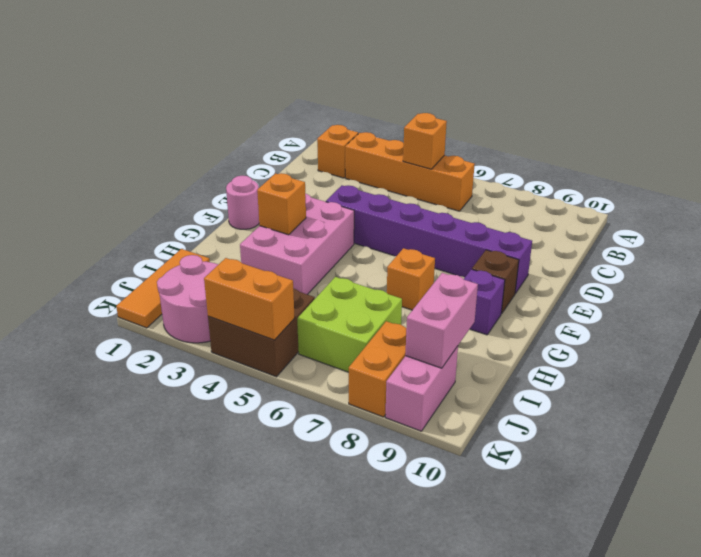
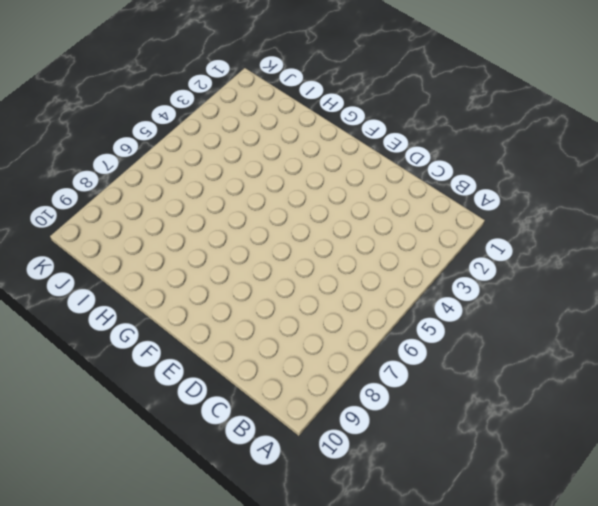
none -> orange brick B2 level 1
none -> orange brick B3:B6 level 1
none -> purple brick E4:E9 level 1

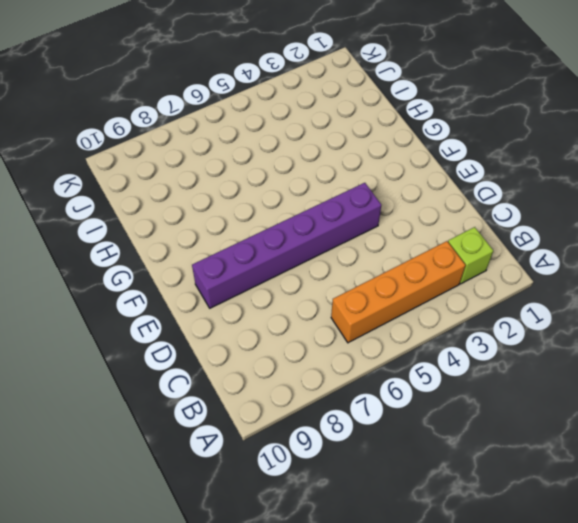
lime brick B2 level 1 -> orange brick B2 level 1
none -> pink round brick F1 level 1
none -> pink brick F3:H4 level 1
none -> brown brick F9 level 1

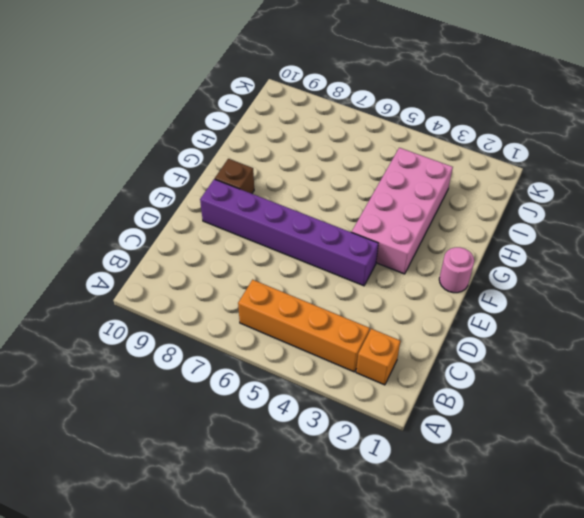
pink brick F3:I4 level 1 -> pink brick F3:H4 level 1
none -> orange brick G7 level 1
none -> purple brick G9 level 1
none -> orange tile I1:K1 level 1

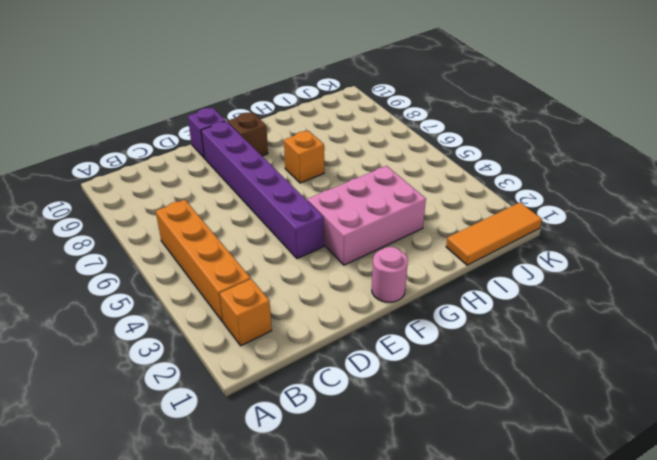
purple brick E10 level 1 -> purple brick G9 level 1
none -> lime brick I6:J7 level 1
none -> pink round brick J2:K3 level 1
none -> brown brick J4:K5 level 1

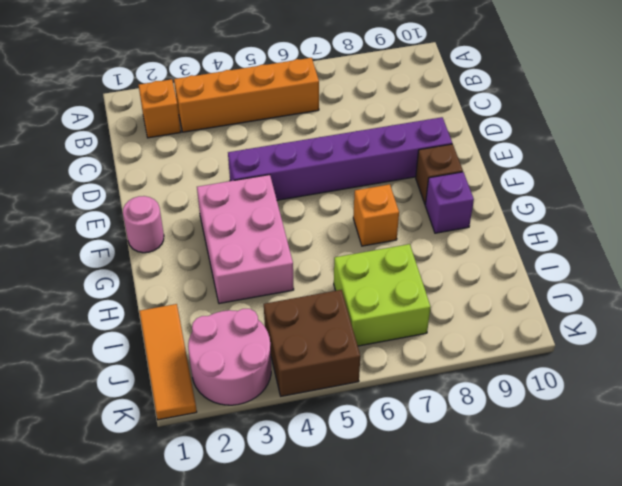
none -> orange brick J8:K8 level 1
none -> pink brick J9:K9 level 1
none -> orange brick B5 level 2

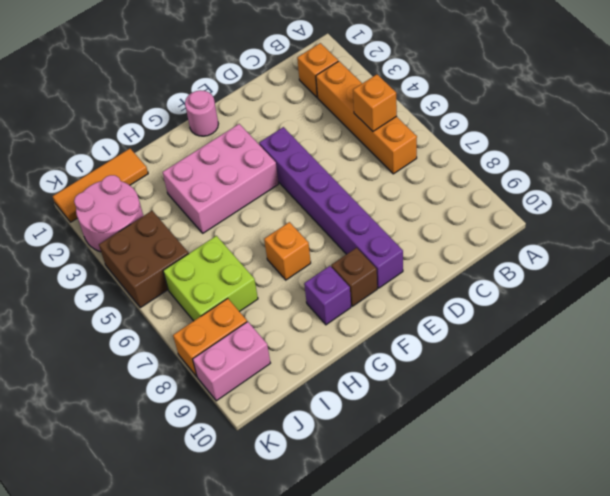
none -> orange brick G3 level 2
none -> pink brick I9:J9 level 2
none -> orange brick K4:K5 level 2

